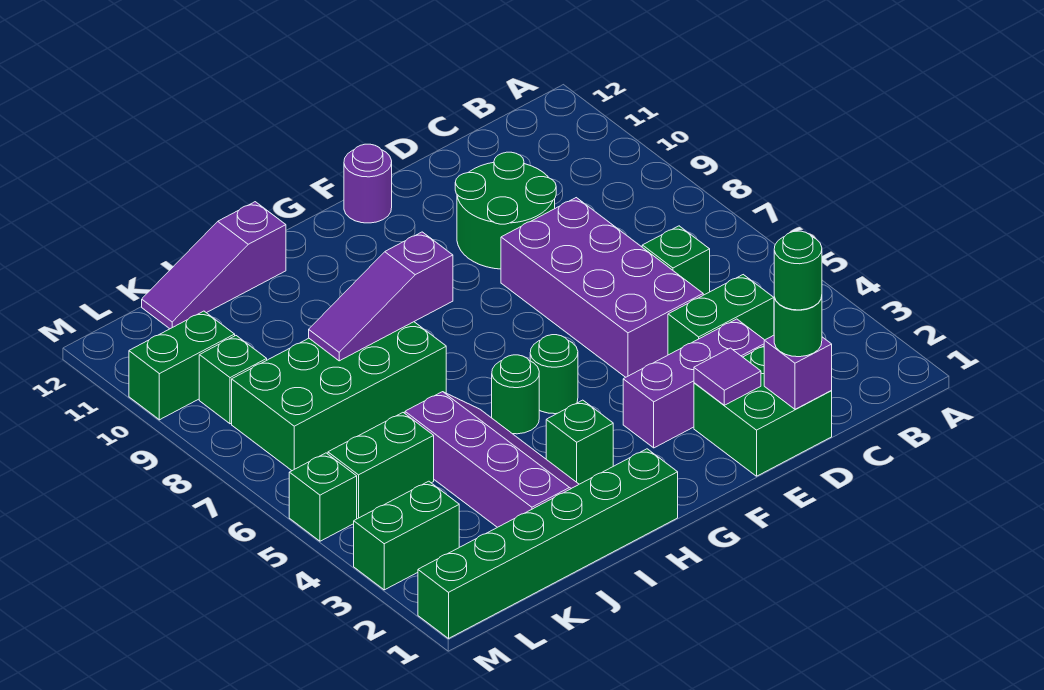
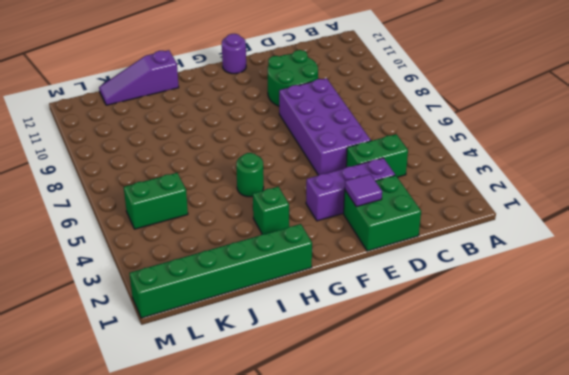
none -> green brick C6 level 1
none -> green round brick G5 level 1
none -> purple slope I2:J5 level 1 top J

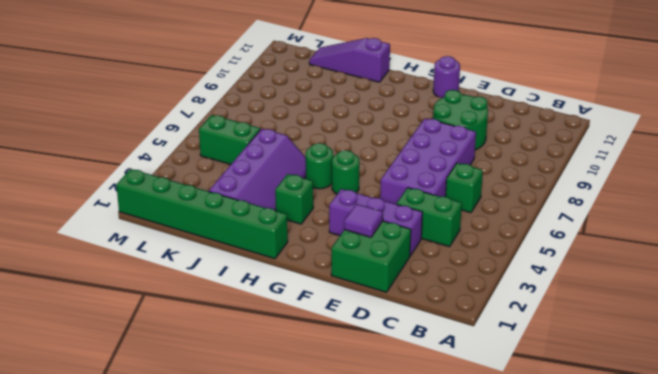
none -> green brick I7:L8 level 1
none -> green brick L3:M3 level 1
none -> green brick L9 level 1

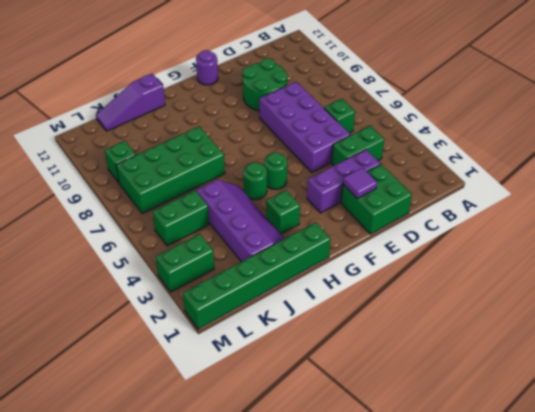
none -> green brick L10:M10 level 1
none -> green brick M5 level 1
none -> purple brick D1 level 2

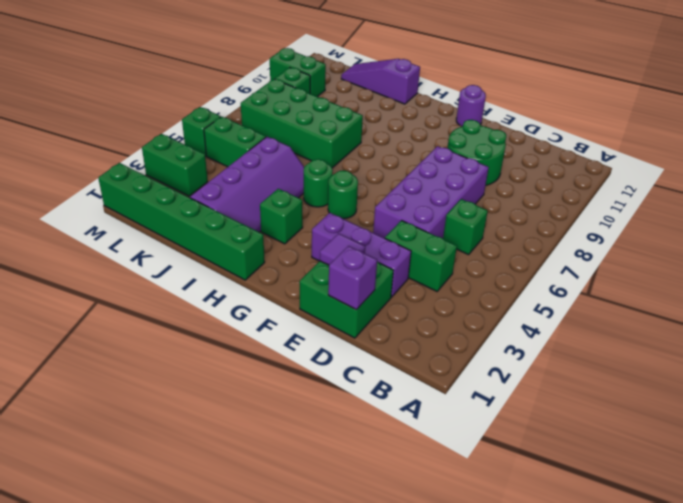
none -> purple slope H8:J8 level 2 top H
none -> green round brick D1 level 3
none -> green round brick D1 level 4

